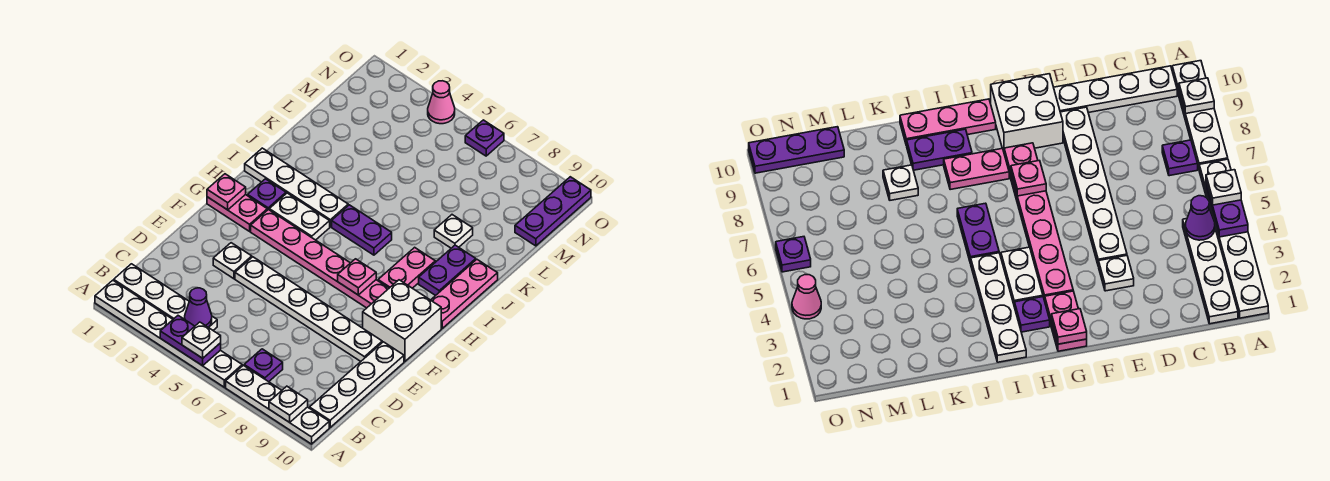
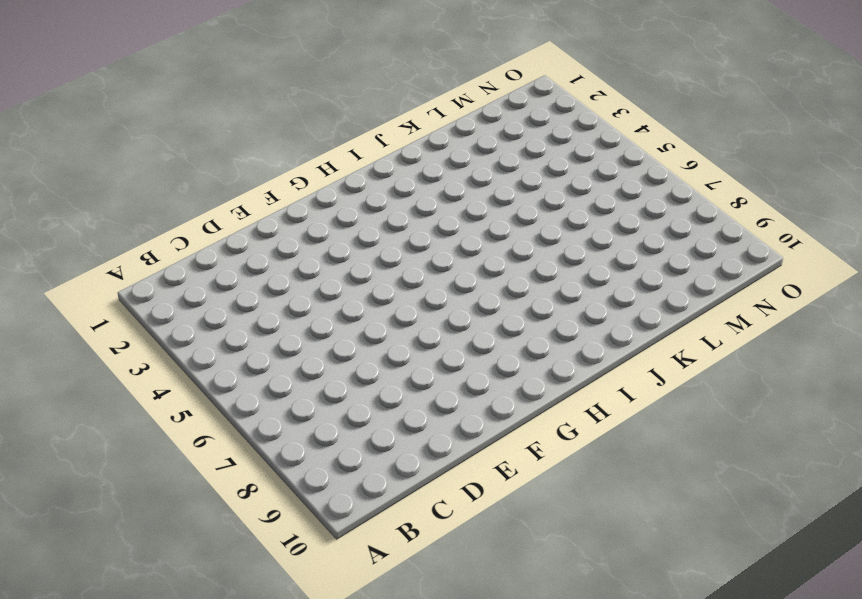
none -> white plate A1:A6 level 1
none -> white plate A7:A10 level 1
none -> white plate B1:B4 level 1

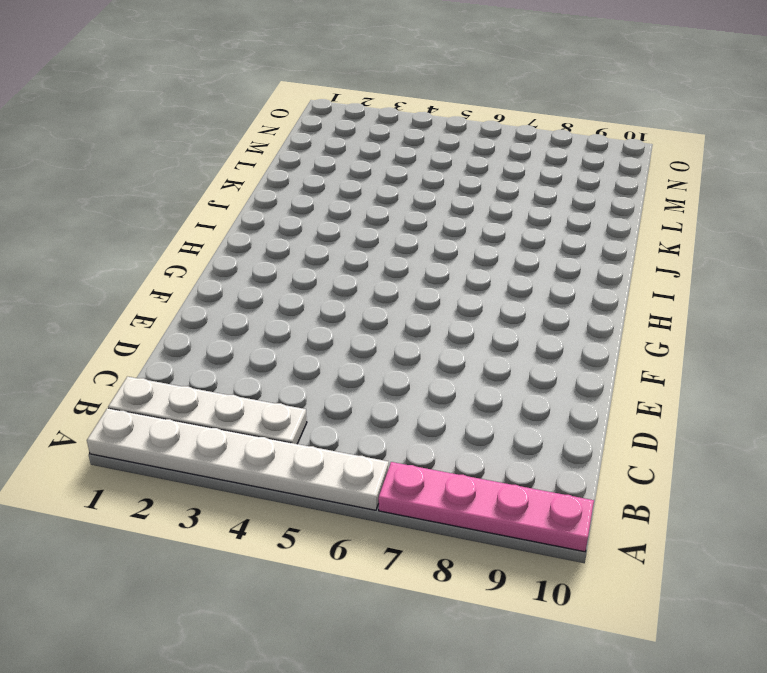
pink plate A7:A10 level 1 -> white plate A7:A10 level 1
none -> purple plate B7 level 1
none -> white plate B10:E10 level 1
none -> white plate E3 level 1

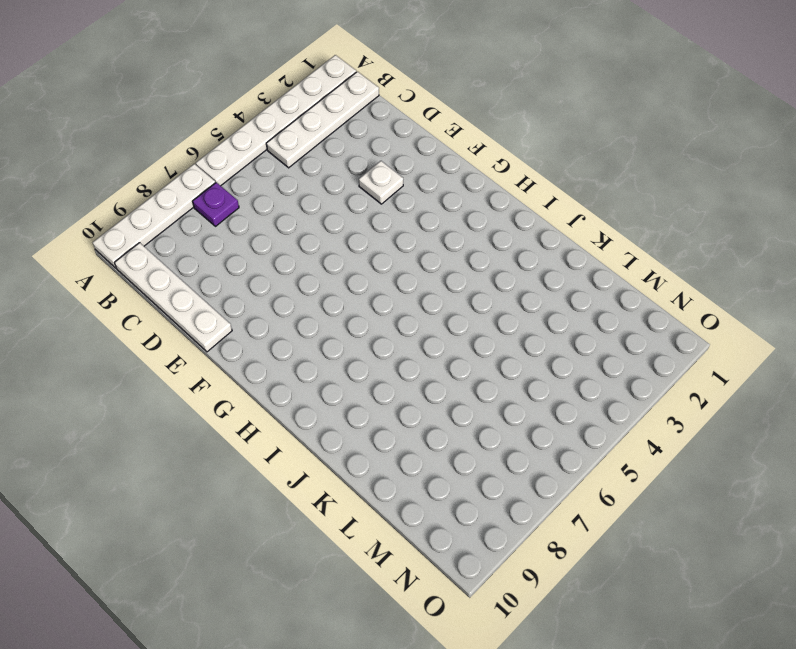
none -> white plate E4:E9 level 1
none -> white brick F9:G10 level 1
none -> pink plate G1:G2 level 1

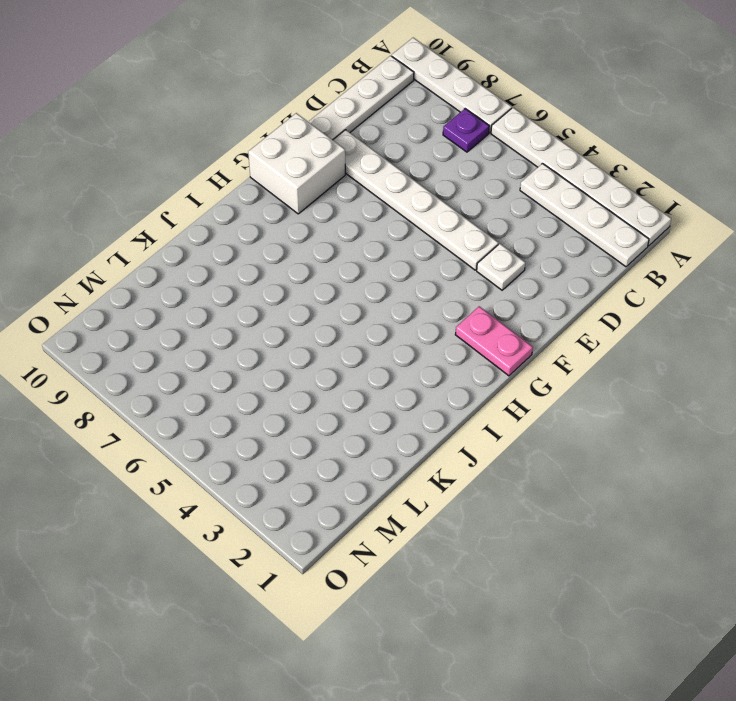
none -> pink plate G3:G8 level 1
none -> purple plate H2 level 1
none -> white plate H3:H4 level 1

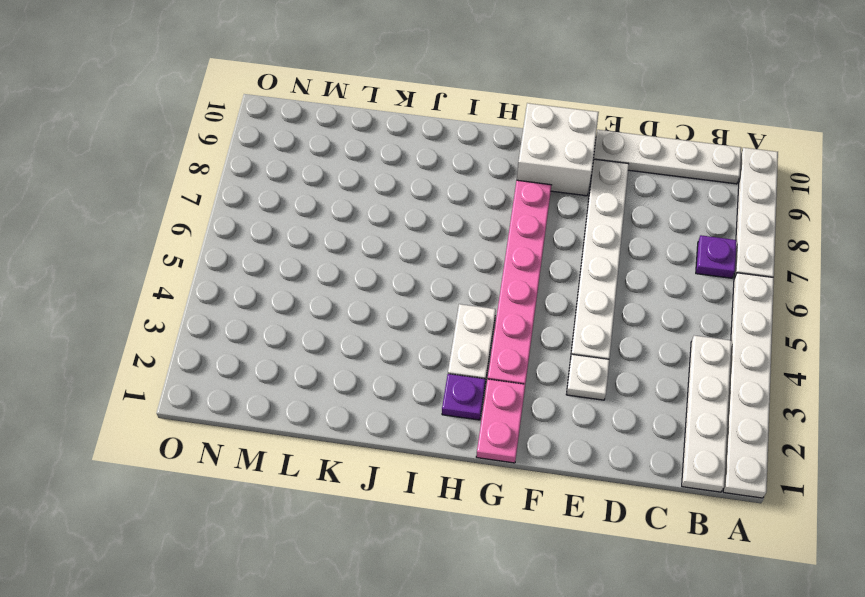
none -> pink plate H8:I8 level 1
none -> pink plate H10:J10 level 1
none -> white plate I1:I4 level 1

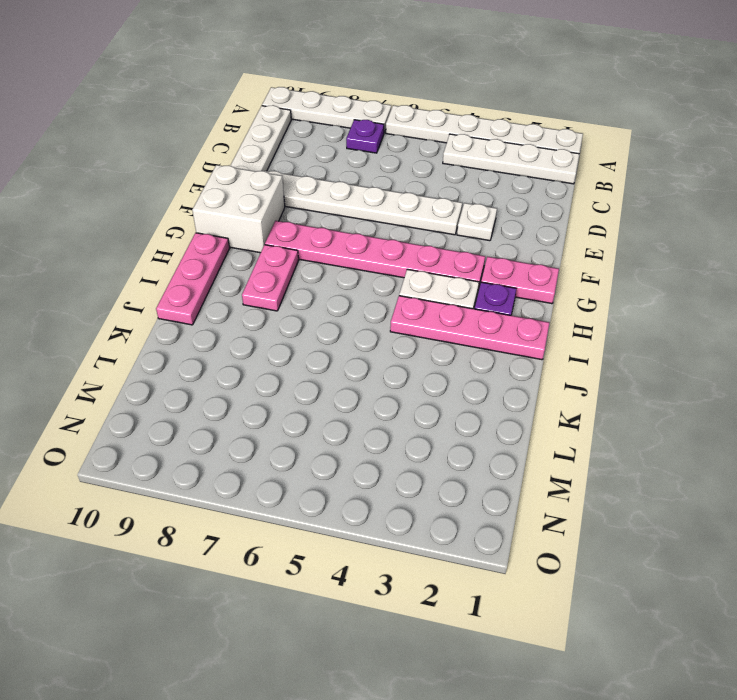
pink plate I1:I4 level 1 -> white plate I1:I4 level 1
none -> purple plate I5:I6 level 1
none -> purple plate I9:J9 level 1
none -> white plate K8 level 1

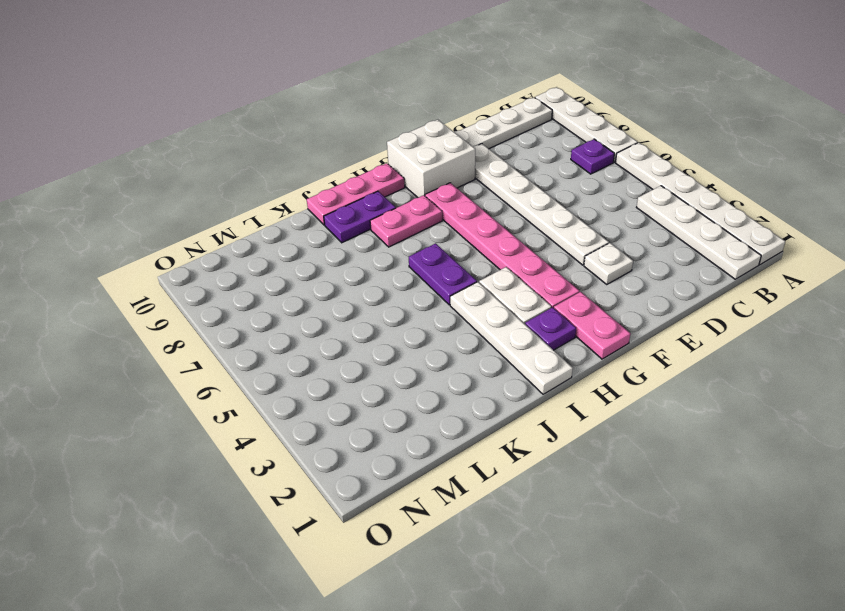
none -> white plate K8 level 1
none -> purple plate M10:O10 level 1
none -> pink cone O4 level 1

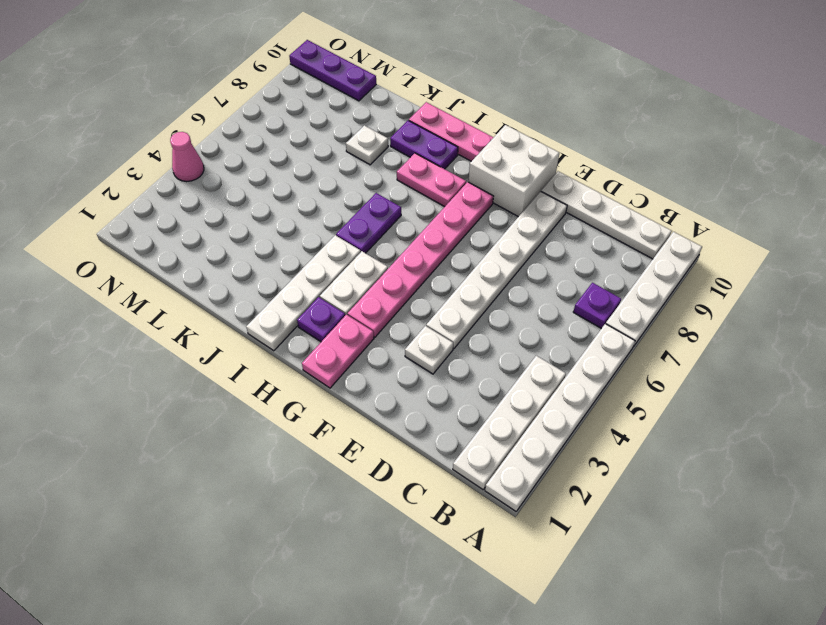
none -> purple plate O6 level 1
none -> purple plate A4:A5 level 2
none -> white plate A9 level 2

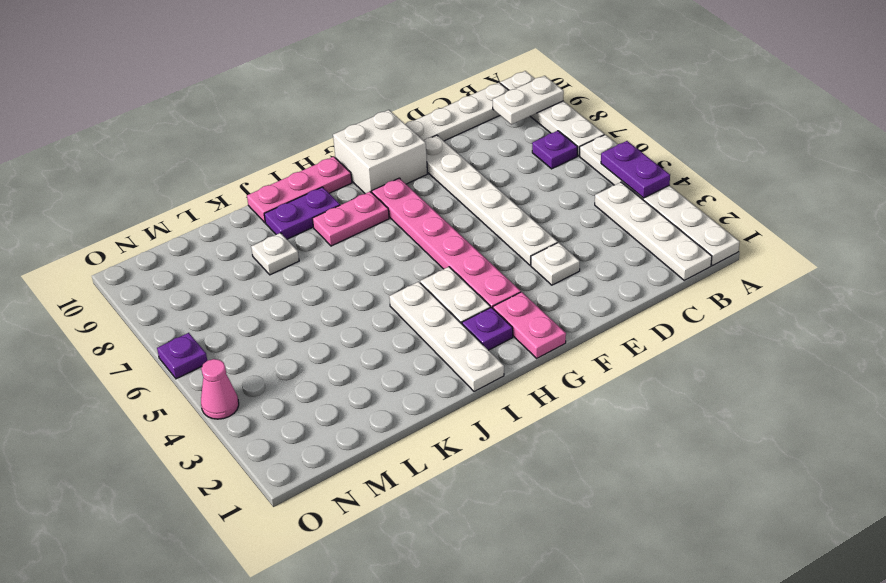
white plate A9:B9 level 2 -> white plate A9 level 2
none -> purple plate I5:I6 level 1
none -> purple plate M10:O10 level 1
none -> purple cone B4 level 2

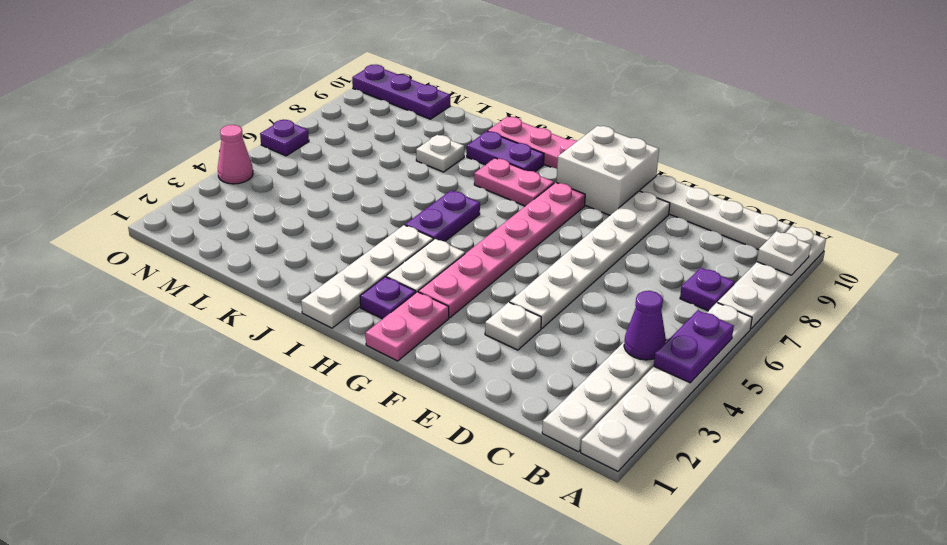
none -> pink plate G1 level 2
none -> pink plate G7 level 2
none -> white plate A5 level 3

